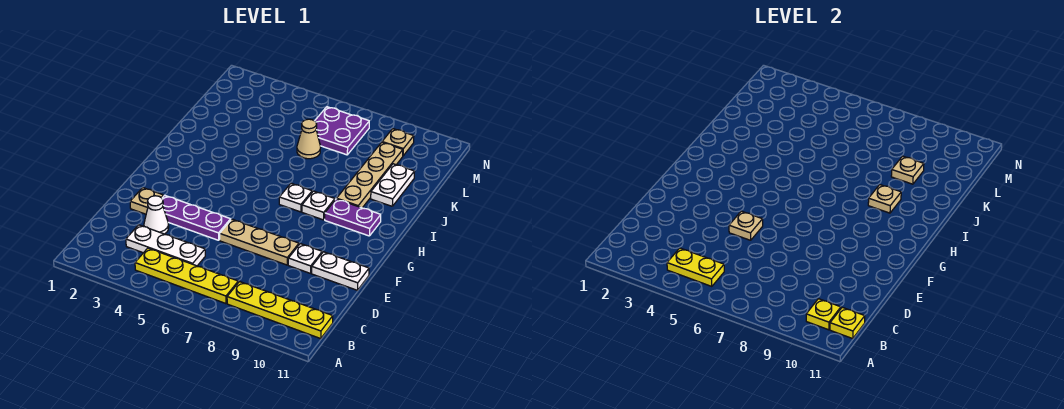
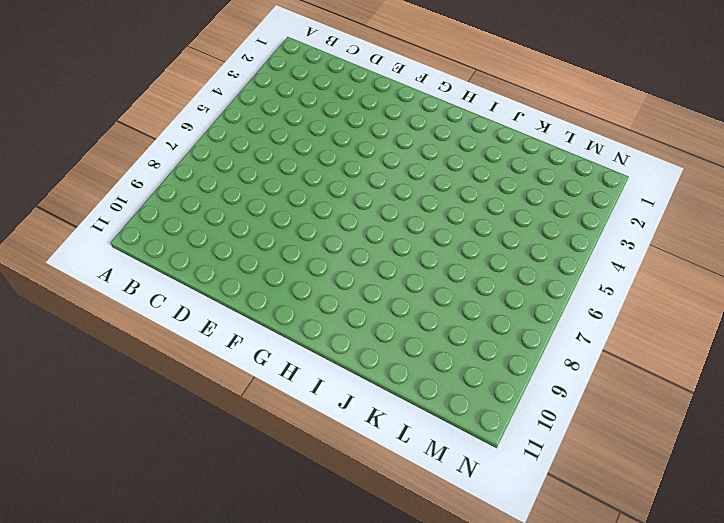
none -> yellow plate B4:B7 level 1
none -> yellow plate B8:B11 level 1
none -> white plate C3:C5 level 1

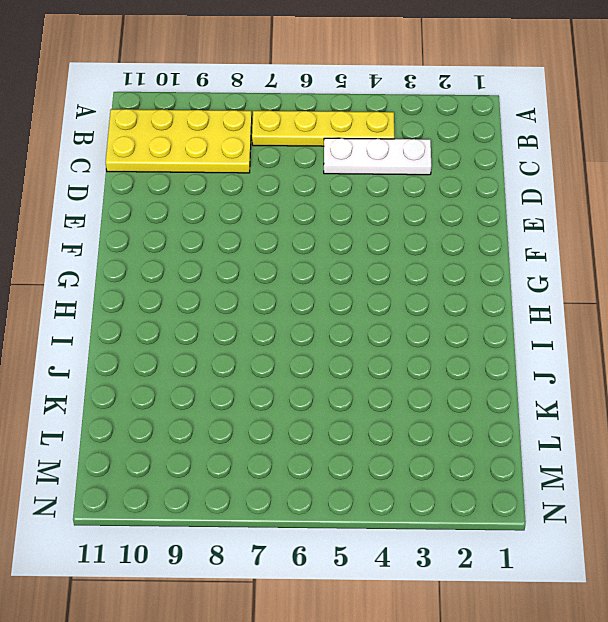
yellow plate B8:C11 level 1 -> yellow plate B8:B11 level 1
none -> white cone D3 level 1
none -> tan plate E2 level 1
none -> purple plate E3:E5 level 1

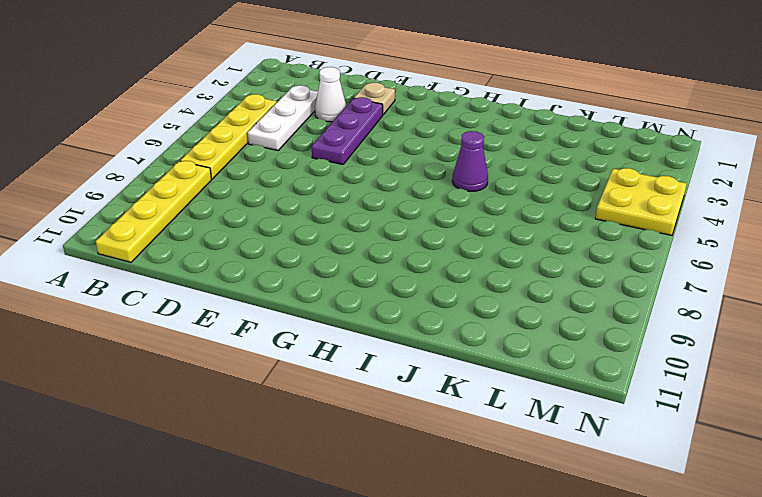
purple cone I5 level 1 -> none
yellow plate M4:N5 level 1 -> none
none -> tan plate E6:E8 level 1
none -> white plate E9 level 1
none -> white plate E10:E11 level 1

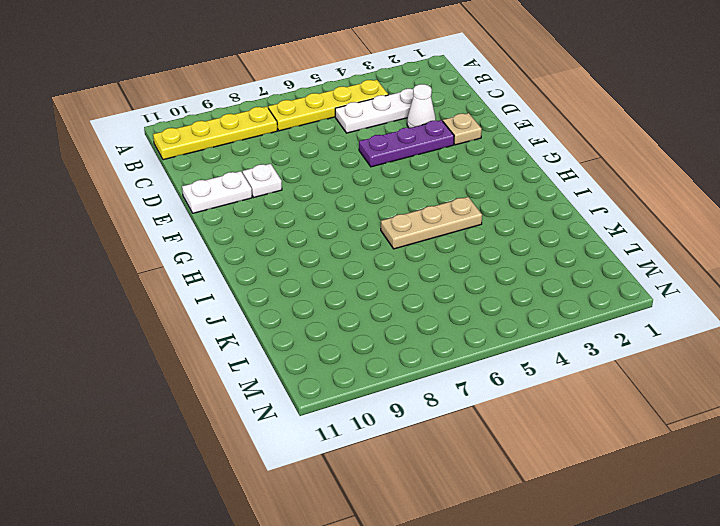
tan plate I4:I6 level 1 -> tan plate E6:E8 level 1
none -> white plate H7 level 1
none -> white plate H8 level 1
none -> purple plate H9:H10 level 1

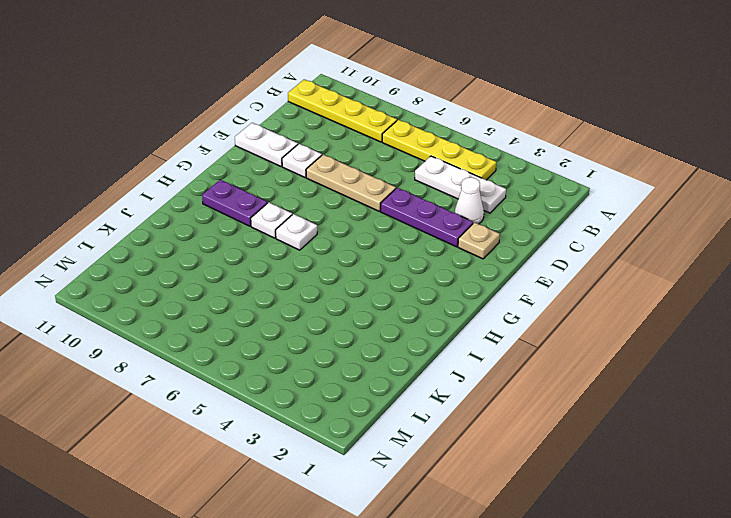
none -> tan plate I9:L9 level 1
none -> white plate J10:K10 level 1
none -> tan cone K6 level 1

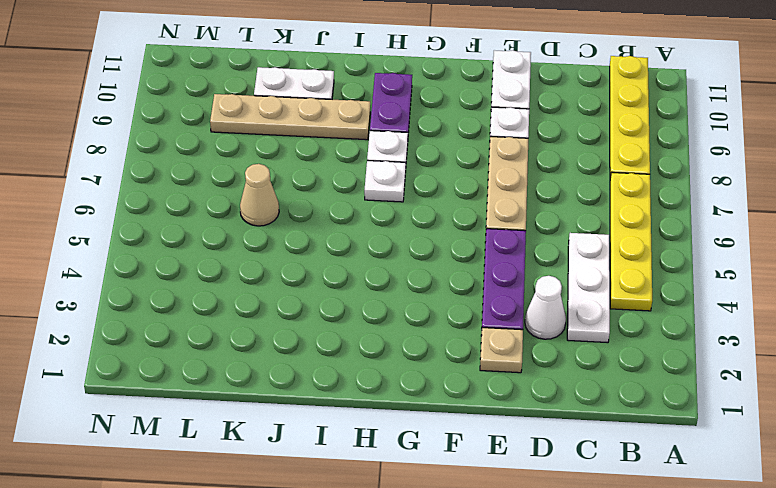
none -> purple plate L6:M7 level 1
none -> tan plate M9 level 1
none -> yellow plate B4:B5 level 2

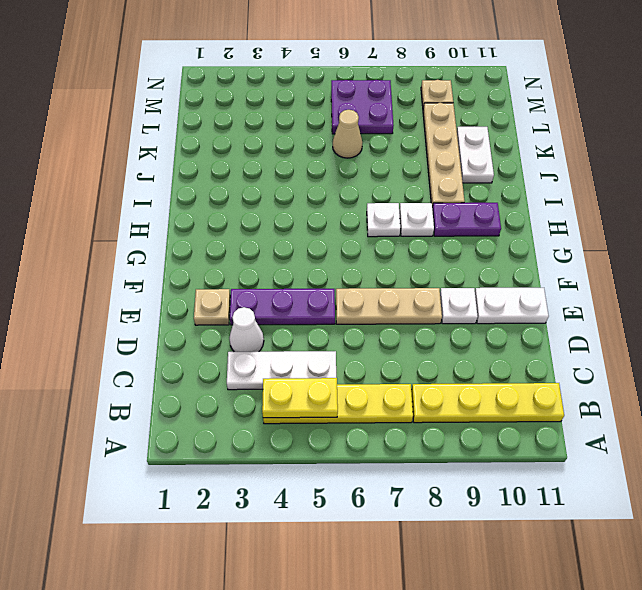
none -> yellow plate B10 level 2
none -> yellow plate B11 level 2
none -> tan plate E5 level 2

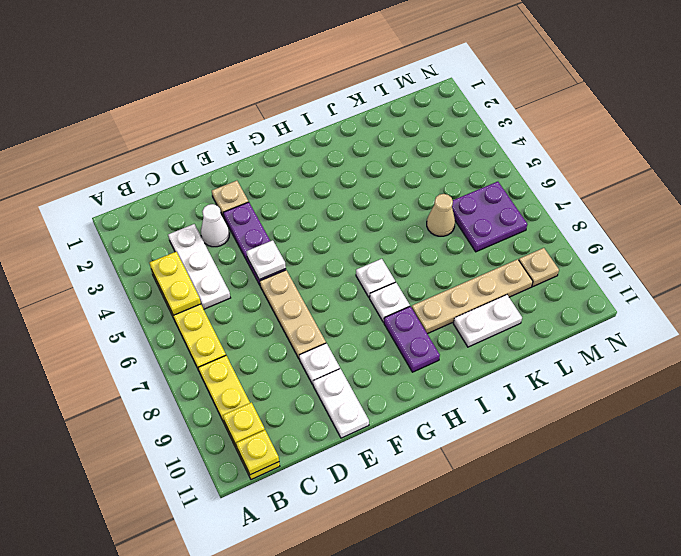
white plate E5 level 2 -> tan plate E5 level 2
none -> tan plate I9 level 2
none -> tan plate K9 level 2

